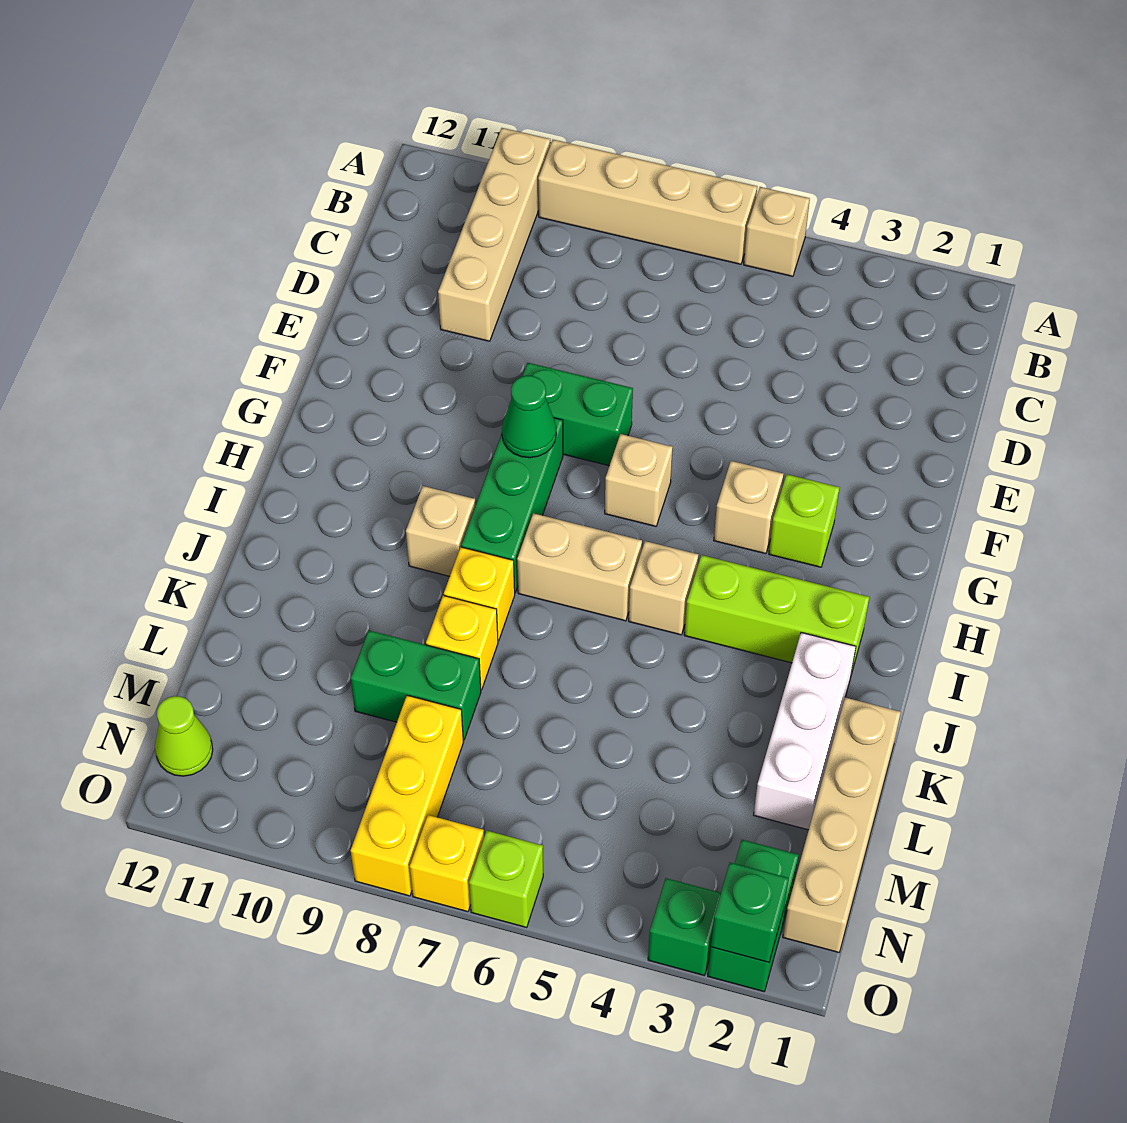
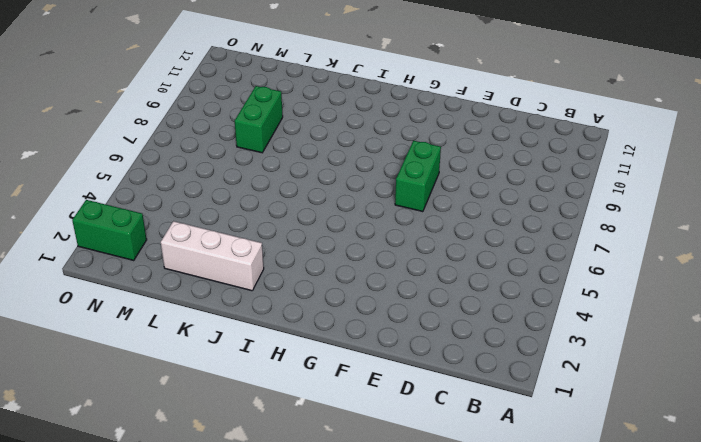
none -> tan brick A5 level 1
none -> tan brick A6:A9 level 1
none -> tan brick A10:D10 level 1

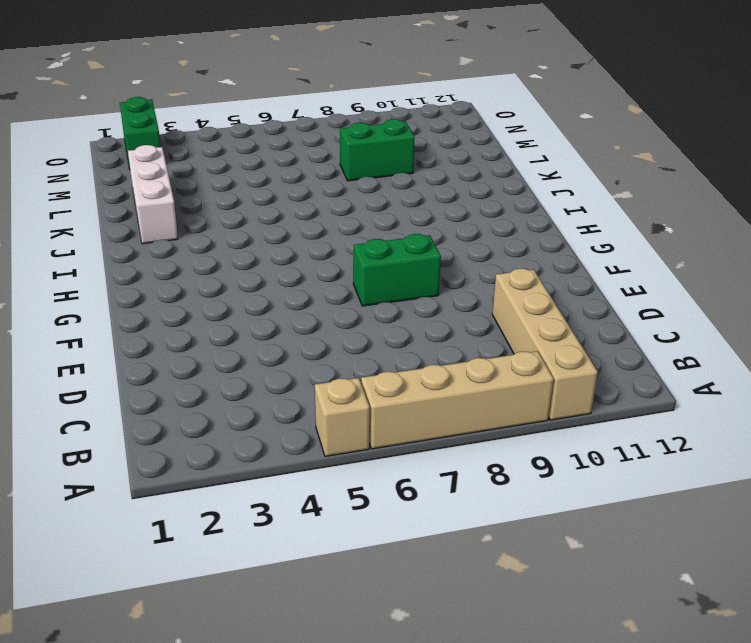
none -> lime brick G3 level 1
none -> tan brick G4 level 1
none -> tan brick G6 level 1

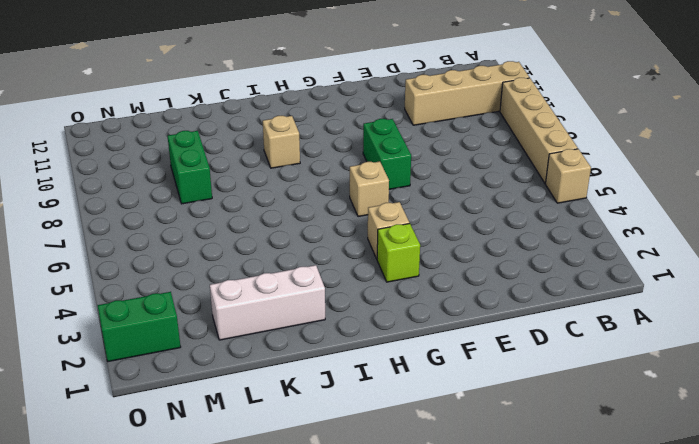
none -> green brick G8:I8 level 1
none -> lime brick I2:I4 level 1
none -> tan brick I5 level 1

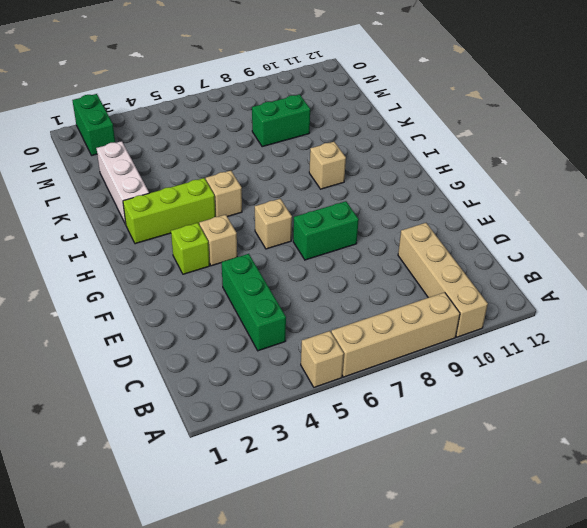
green brick C4:E4 level 1 -> green brick G8:I8 level 1
none -> tan brick I6:I7 level 1
none -> yellow brick J8 level 1
none -> tan brick K1:N1 level 1

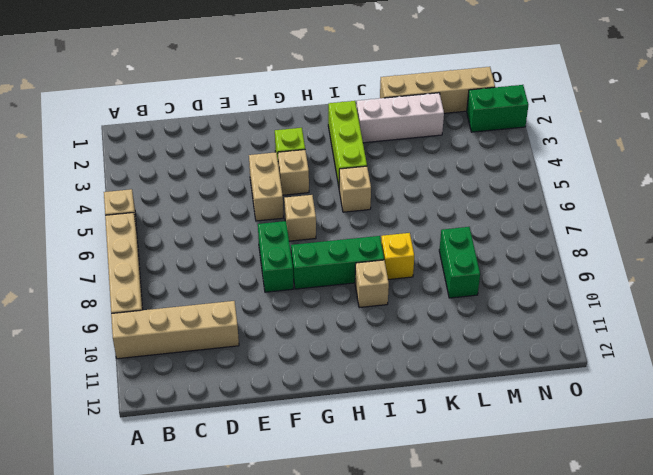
tan brick F4:F5 level 1 -> tan brick I6:I7 level 1
none -> yellow brick K8 level 1
none -> yellow brick M8:O8 level 1
none -> lime cone N12 level 1

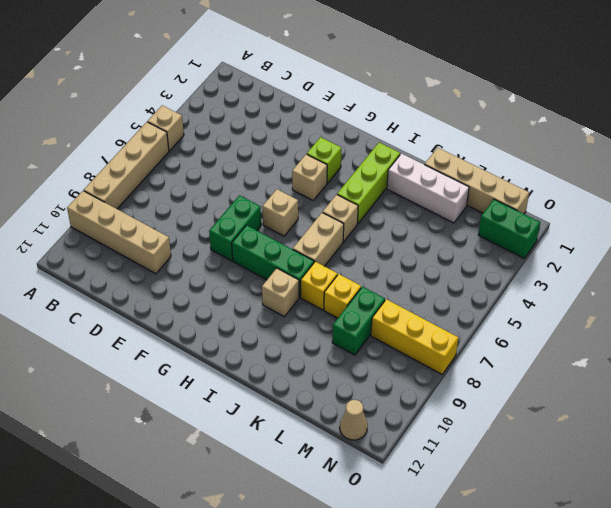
tan cone N12 level 1 -> lime cone N12 level 1
none -> green brick O3 level 1
none -> lime brick O6 level 1
none -> yellow brick O7 level 1

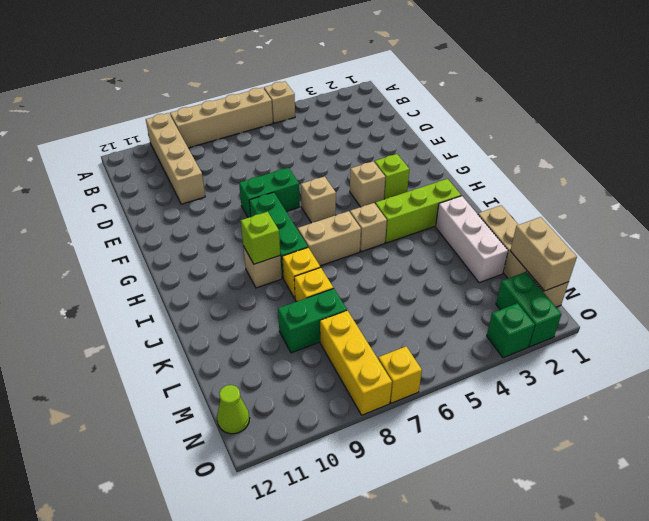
lime brick I9 level 2 -> lime brick O6 level 1
tan brick M1:N1 level 2 -> none
none -> green cone G8 level 2
none -> green brick O2 level 2

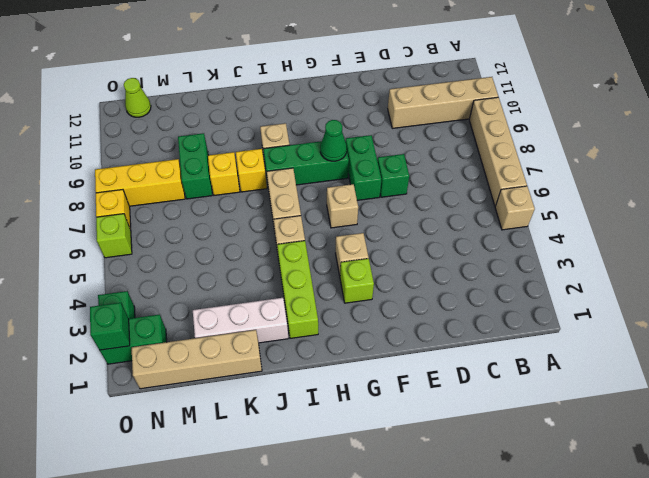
green brick E7 level 1 -> none

